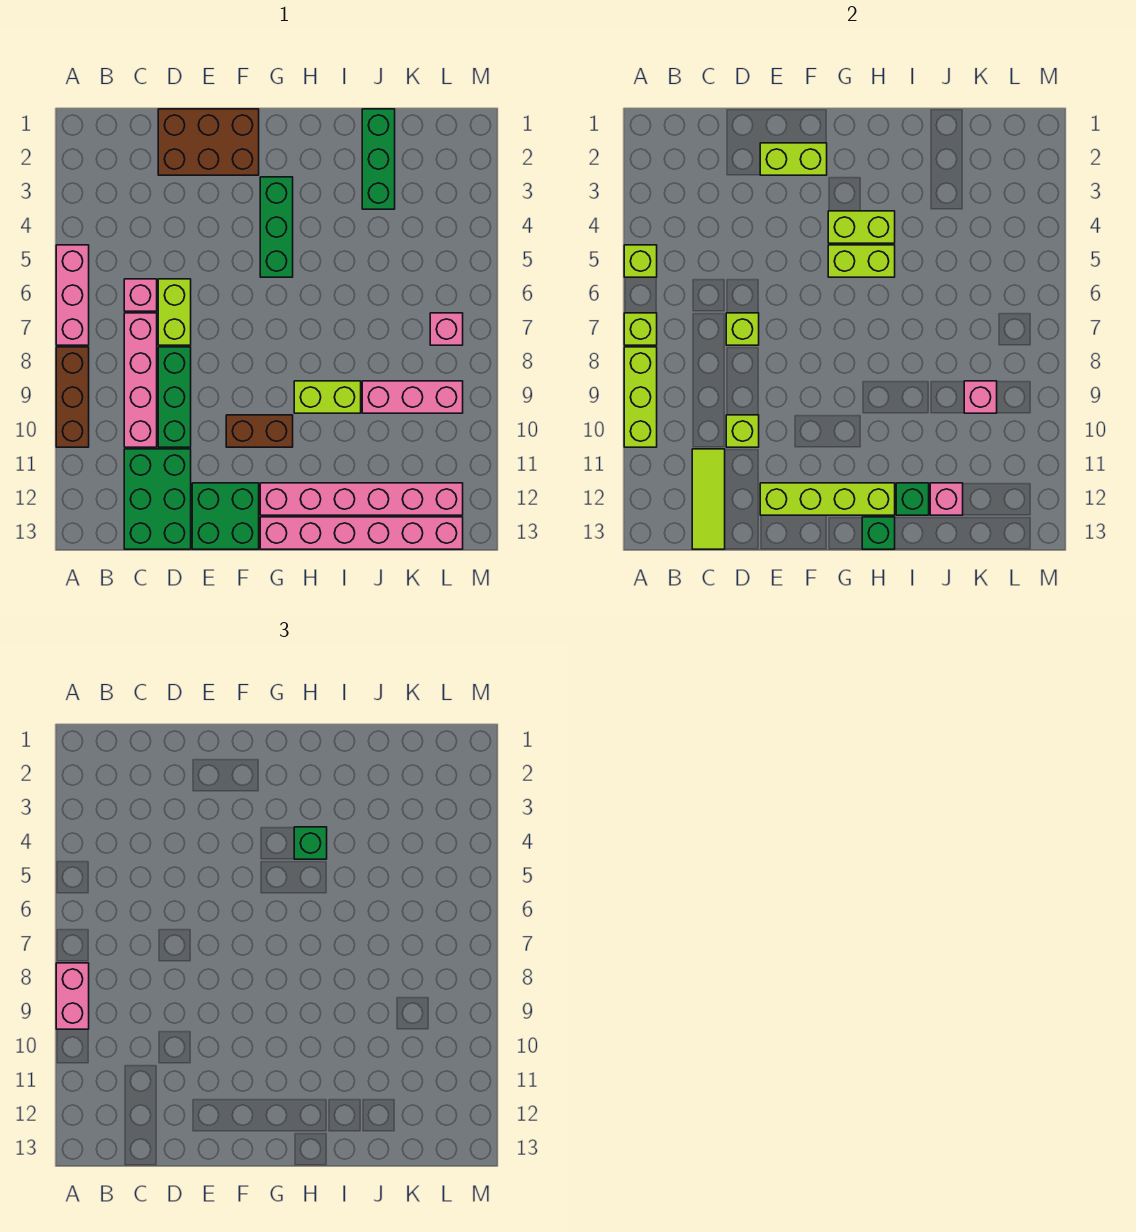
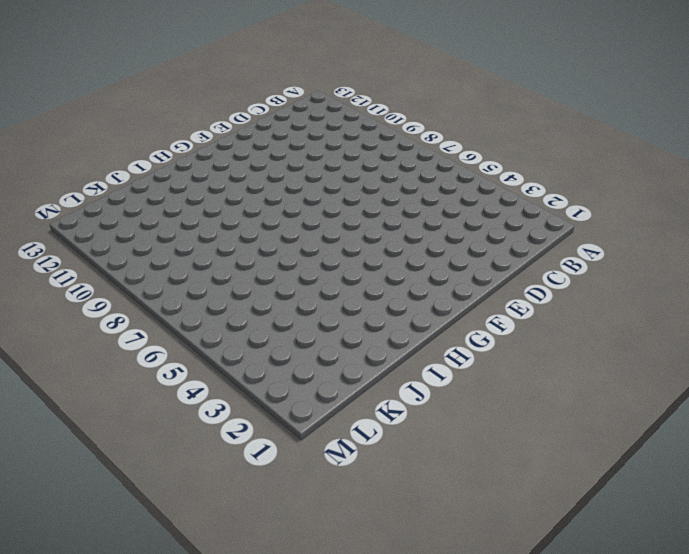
none -> pink brick A5:A7 level 1
none -> brown brick A8:A10 level 1
none -> pink brick C6 level 1
none -> pink brick C7:C10 level 1

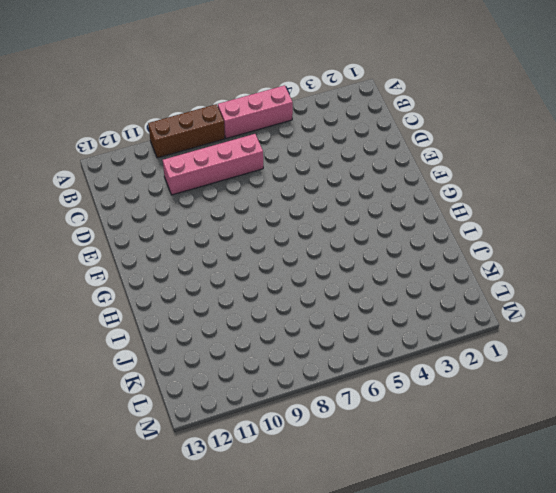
none -> pink brick C6 level 1
none -> green brick C11:D13 level 1
none -> brown brick D1:F2 level 1
none -> lime brick D6:D7 level 1

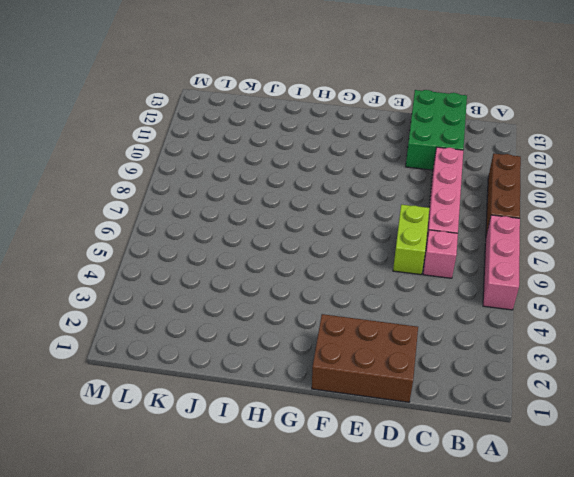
none -> green brick D8:D10 level 1
none -> green brick E12:F13 level 1
none -> brown brick F10:G10 level 1
none -> green brick G3:G5 level 1

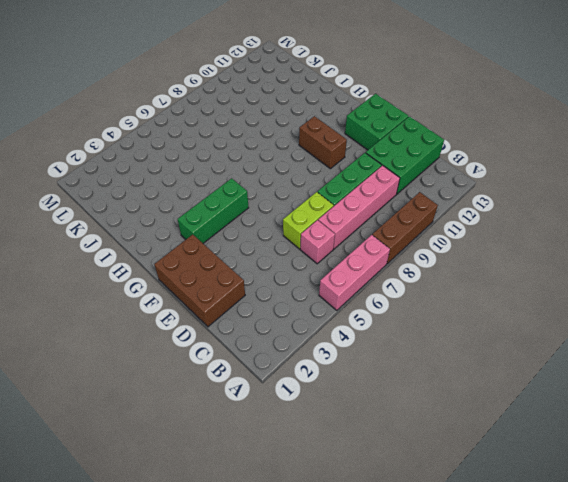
none -> pink brick G12:L12 level 1
none -> pink brick G13:L13 level 1
none -> lime brick H9:I9 level 1
none -> green brick J1:J3 level 1

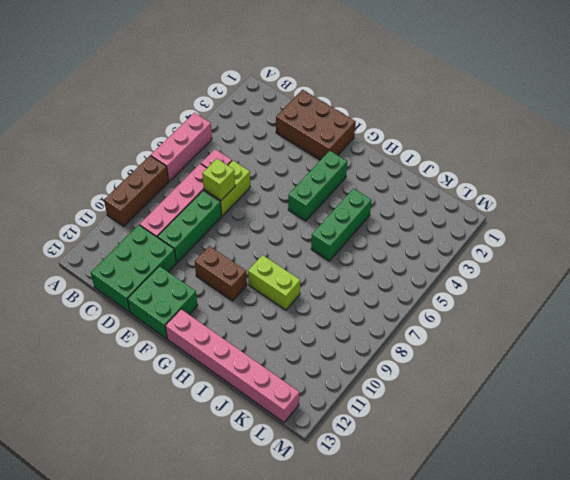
green brick I4:I6 level 1 -> green brick J1:J3 level 1
none -> pink brick G12:L12 level 1
none -> pink brick J9:L9 level 1
none -> pink brick L7 level 1
none -> lime brick A5 level 2

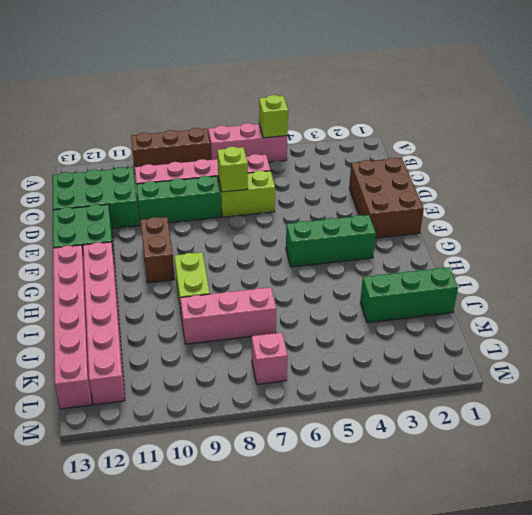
pink brick J7:J9 level 1 -> pink brick J9:L9 level 1
none -> lime brick A7 level 2
none -> lime brick A8:A10 level 2
none -> lime tile C11:C13 level 2
none -> lime brick D10 level 2

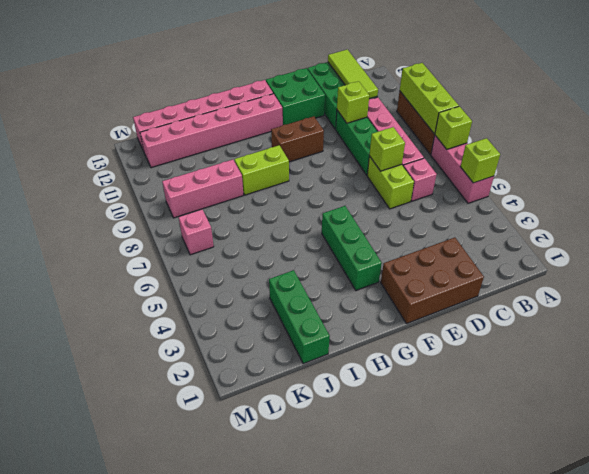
none -> lime brick E2:F2 level 2
none -> lime brick E12:H12 level 2
none -> lime brick G4:H4 level 2
none -> lime brick G5:H5 level 2

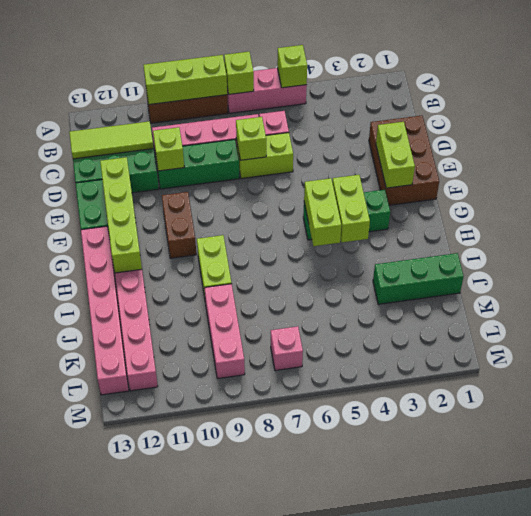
none -> green brick H13 level 2
none -> green brick I12 level 2
none -> pink brick J12 level 2
none -> pink brick K9 level 2

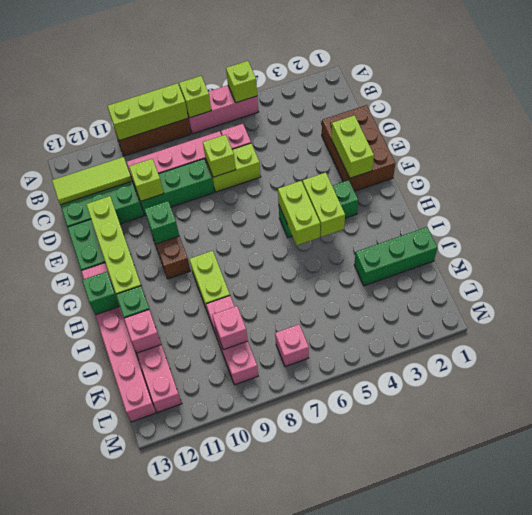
green brick F10 level 2 -> green brick H4 level 3
none -> pink brick A8:A9 level 3

